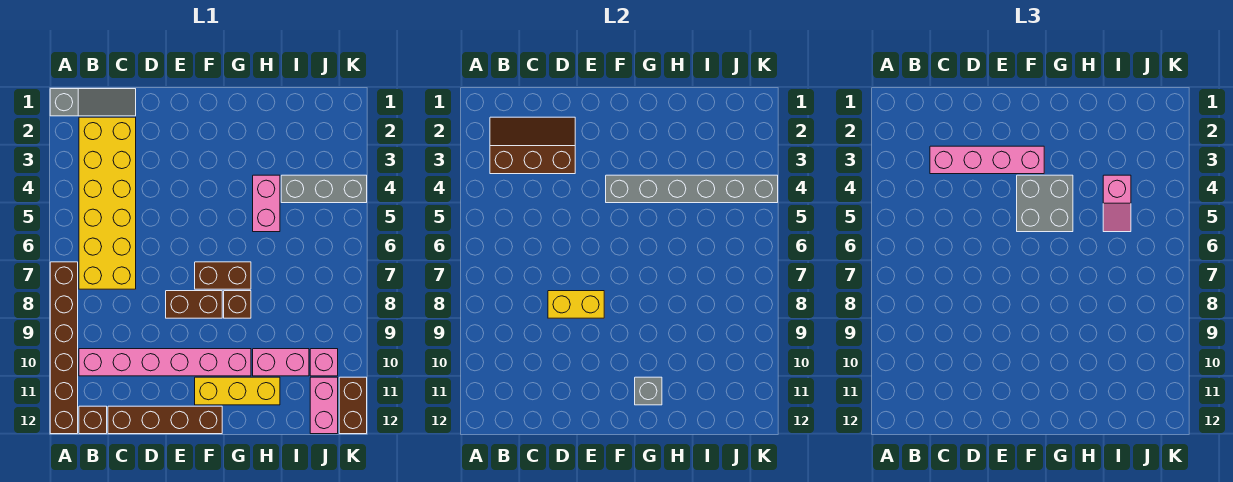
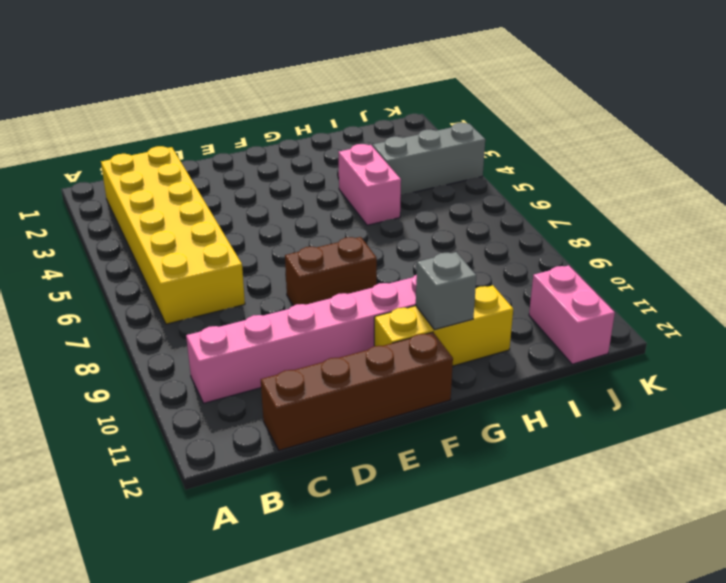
none -> grey slope A1:C1 level 1 top A
none -> brown brick A7:A12 level 1
none -> brown brick B12 level 1

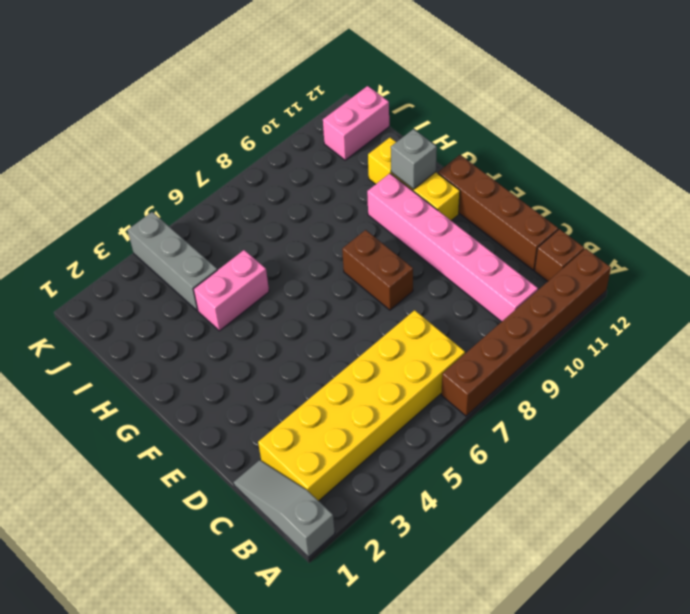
none -> brown brick F7:G7 level 1
none -> brown brick G8 level 1
none -> pink brick H10:I10 level 1

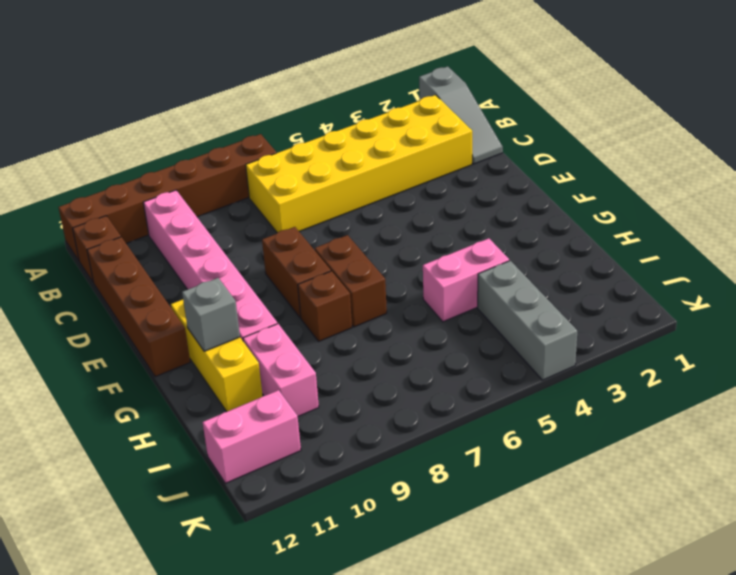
none -> pink brick J10 level 1
none -> brown brick K11:K12 level 1
none -> brown slope B2:D3 level 2 top 3

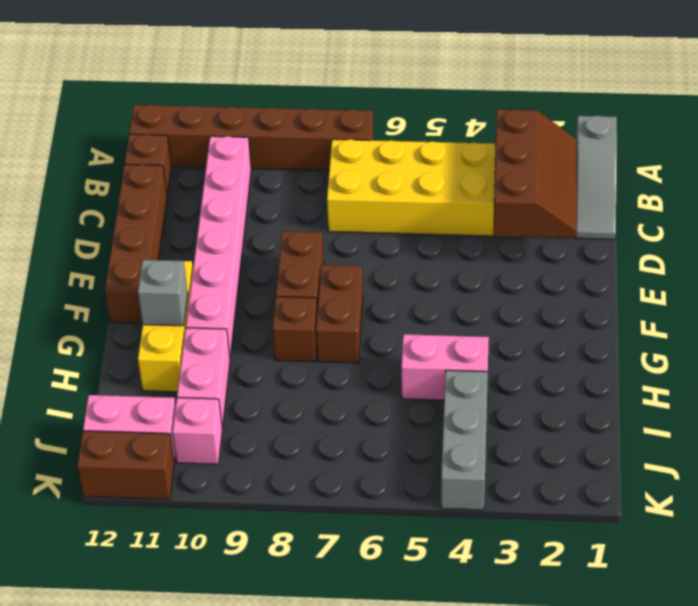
none -> yellow brick D8:E8 level 2
none -> grey brick F4:K4 level 2
none -> pink brick C3:F3 level 3

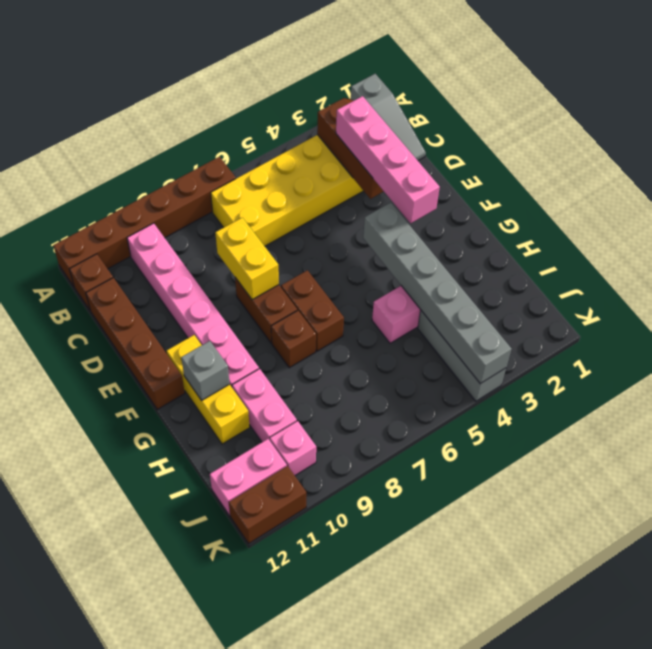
none -> grey brick F4:G5 level 3
none -> pink slope I4:I5 level 3 top 4

